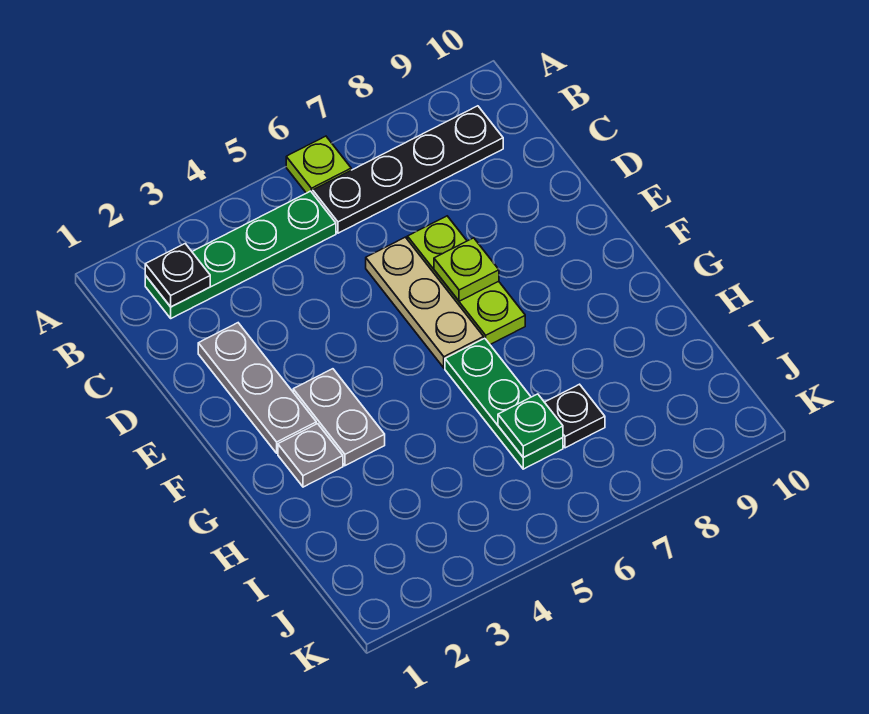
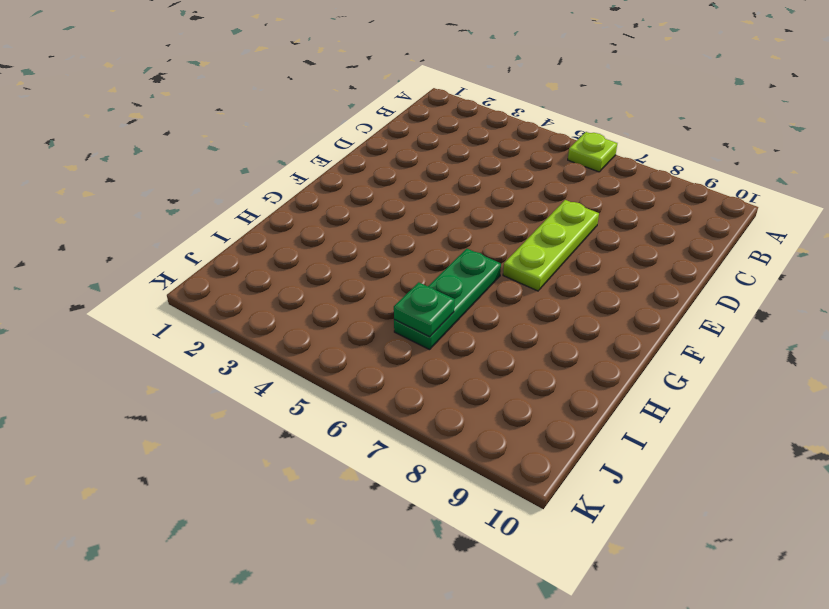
none -> green plate B2:B5 level 1
none -> black plate B6:B9 level 1
none -> grey plate D2:F2 level 1

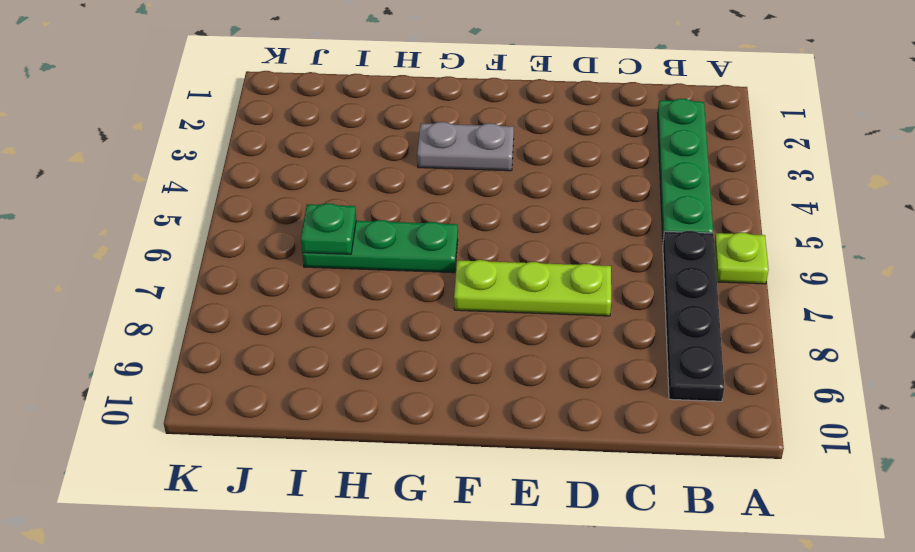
none -> grey plate D2:F2 level 1
none -> tan plate D6:F6 level 1
none -> grey plate G2 level 1

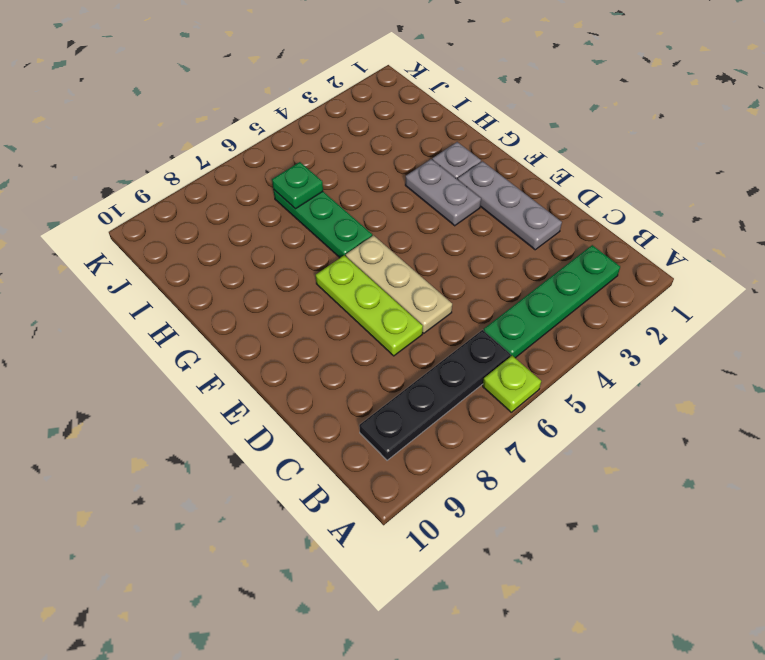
none -> black plate I7 level 1
none -> black plate B2 level 2
none -> lime plate E7 level 2

